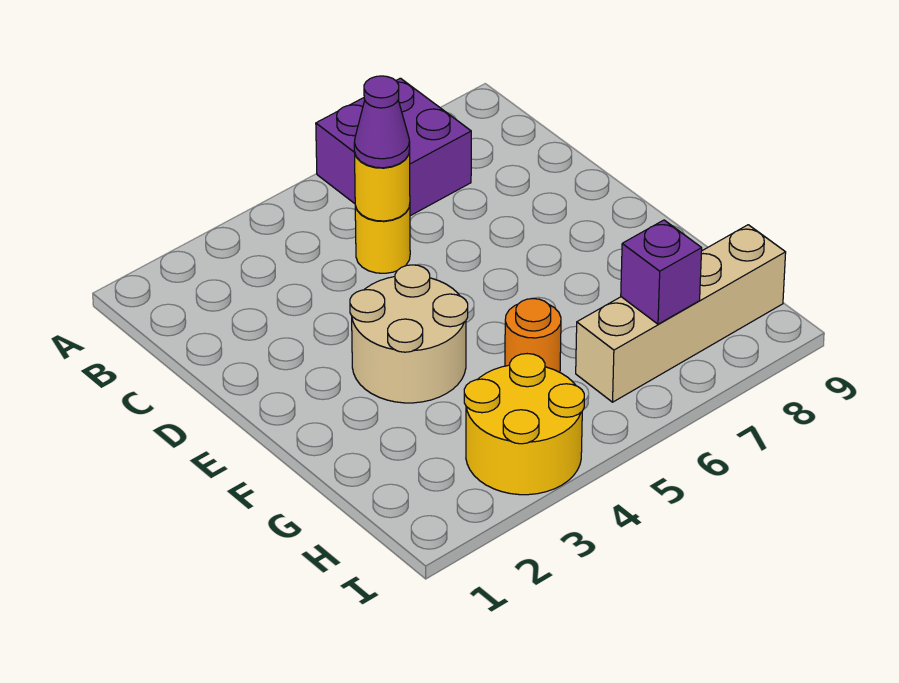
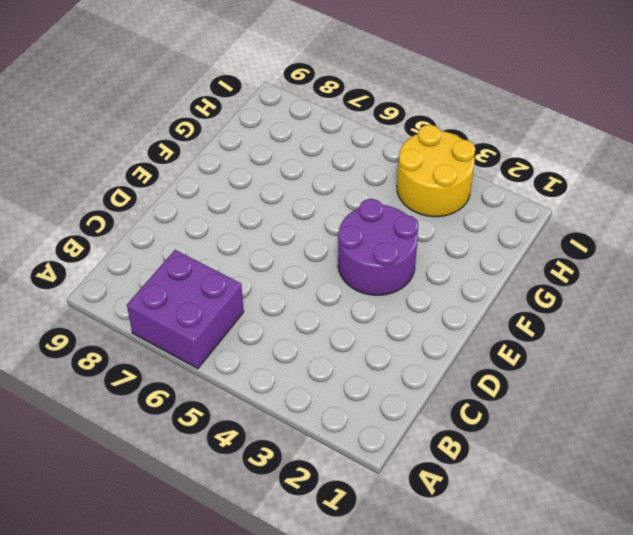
purple round brick E3:F4 level 1 -> tan round brick E3:F4 level 1
none -> yellow round brick C5 level 1
none -> orange round brick G5 level 1

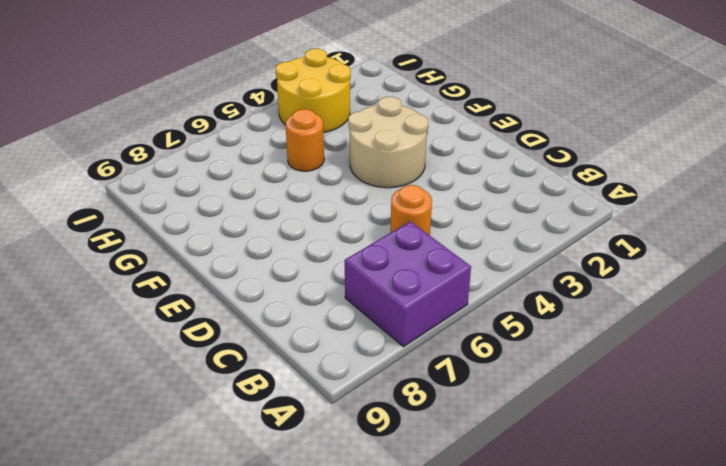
orange round brick C5 level 1 -> yellow round brick C5 level 1
none -> tan brick H6:H9 level 1
none -> yellow round brick C5 level 2

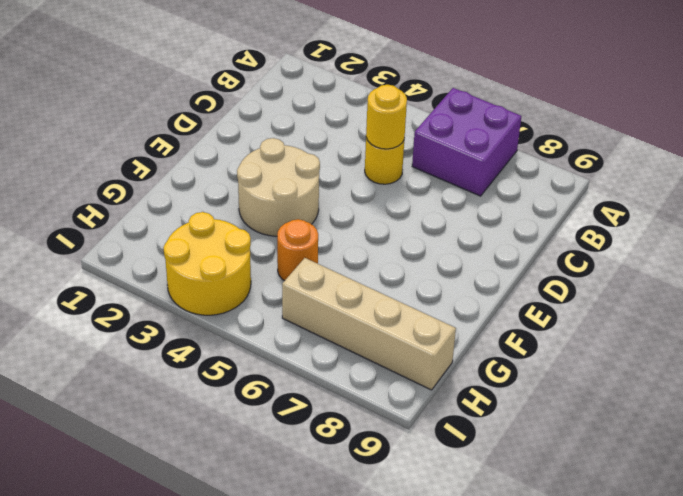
none -> purple brick H7 level 2
none -> purple cone C5 level 3

